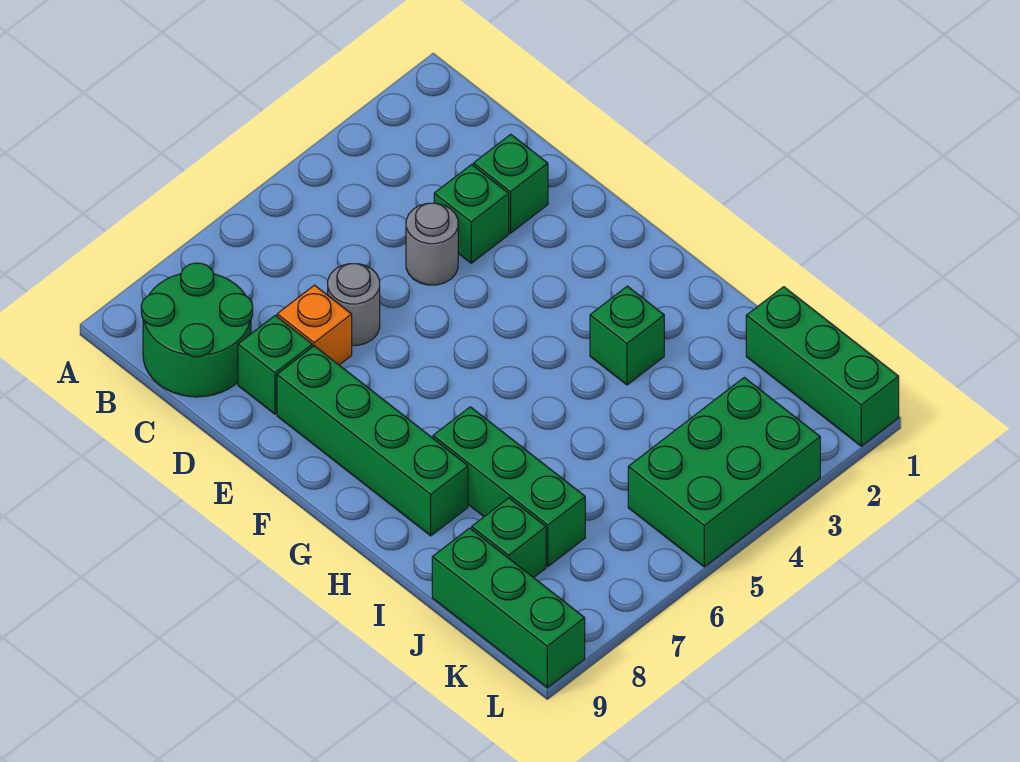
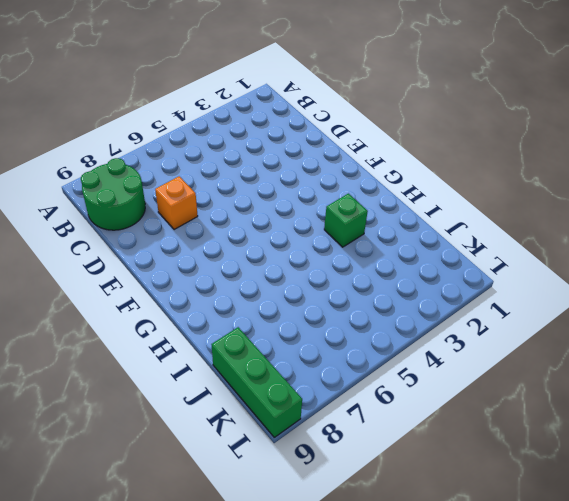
none -> green brick D2 level 1
none -> green brick D3 level 1
none -> grey round brick D4 level 1

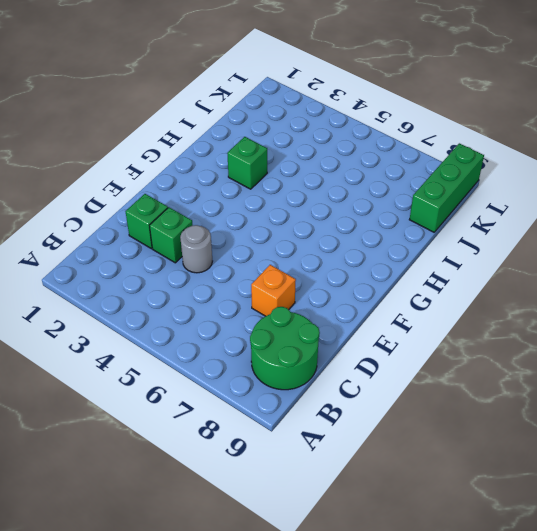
none -> grey round brick D6 level 1
none -> green brick D8 level 1
none -> green brick E8:H8 level 1

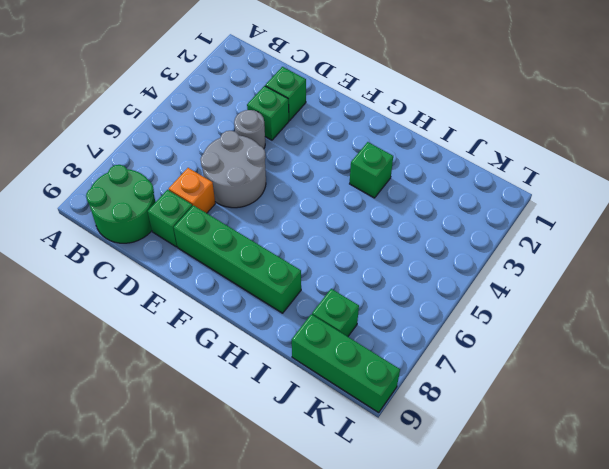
grey round brick D5:E6 level 1 -> grey round brick D6 level 1
none -> green brick H7:J7 level 1
none -> green brick J1:L1 level 1
none -> green brick K3:L5 level 1

